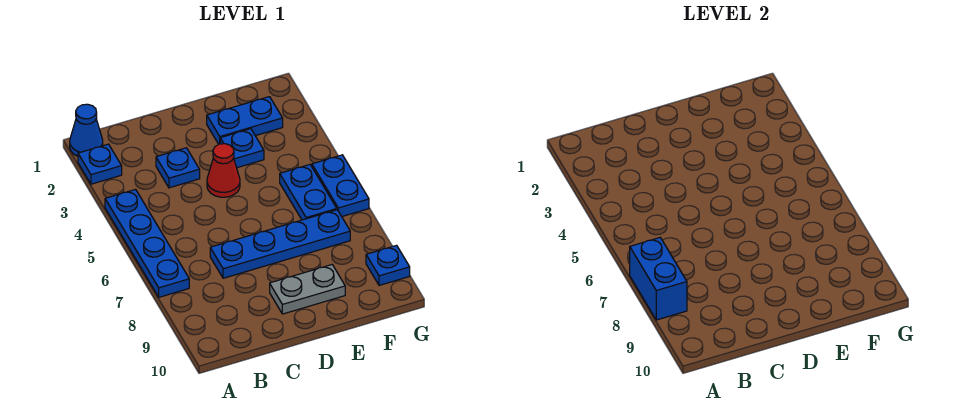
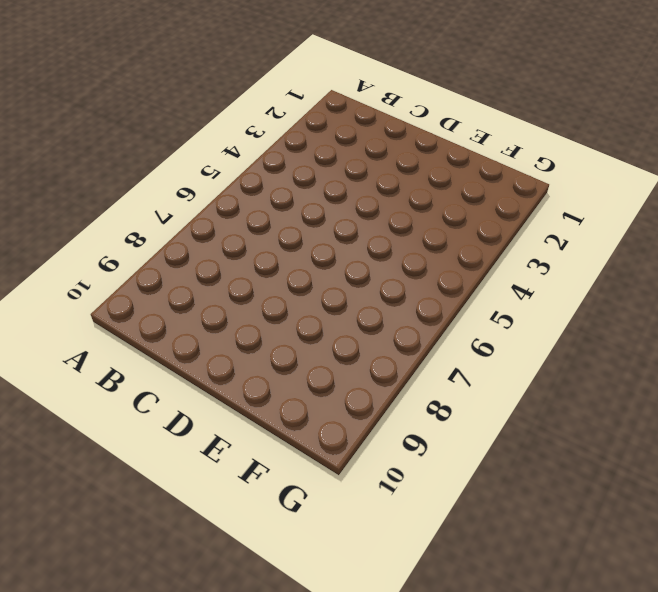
none -> blue cone A1 level 1
none -> blue plate A2 level 1
none -> blue plate A4:A7 level 1

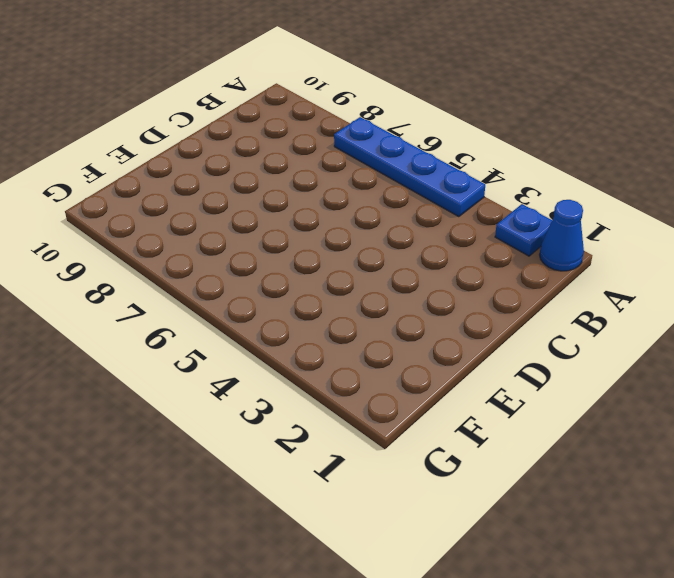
none -> blue plate C3 level 1
none -> blue plate C7:F7 level 1
none -> red cone D4 level 1

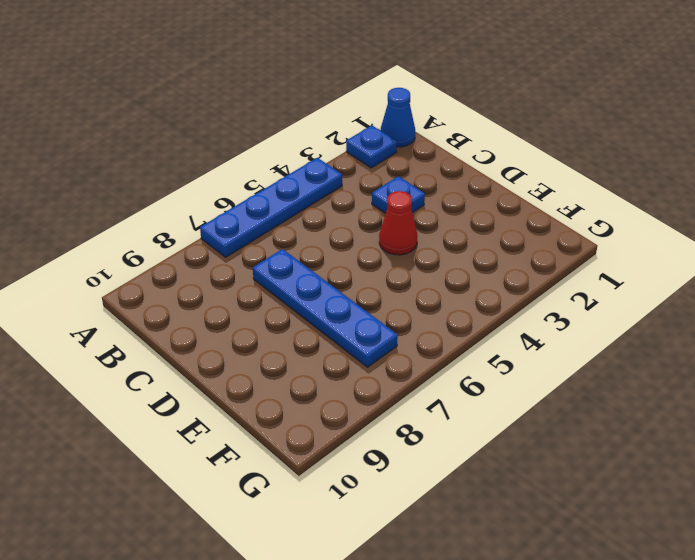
none -> grey plate D9:E9 level 1
none -> blue plate E2:F2 level 1
none -> blue plate E3 level 1

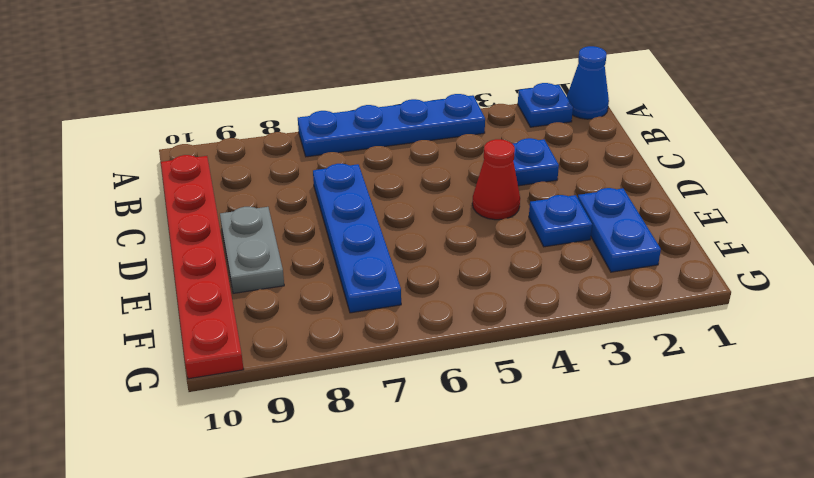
red plate B10:G10 level 1 -> none
none -> blue plate F5:F6 level 1
none -> blue plate G5:G6 level 1
none -> blue plate G9 level 1

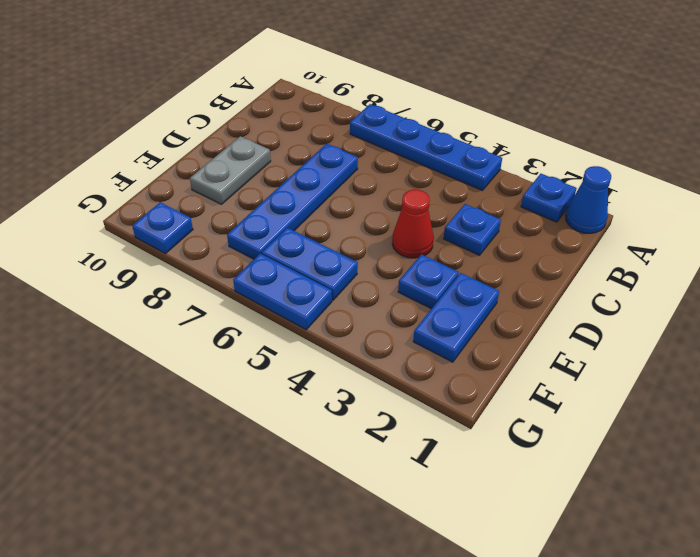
none -> blue brick A7:A8 level 2

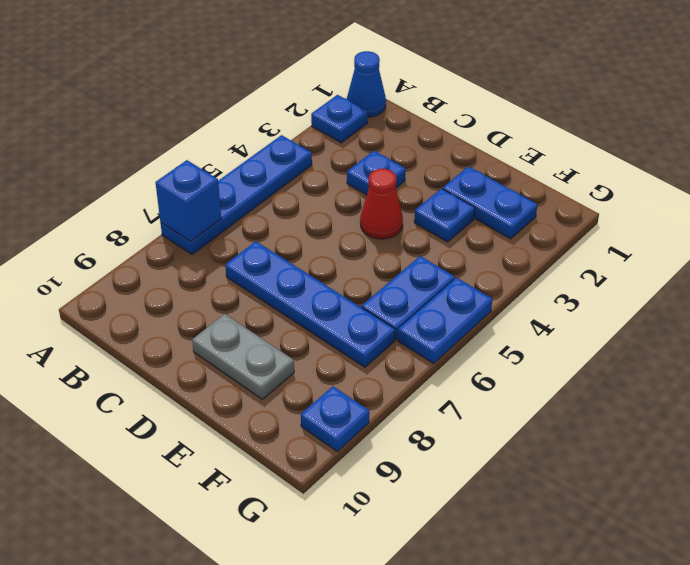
blue brick A7 level 2 -> blue brick A7:A8 level 2

